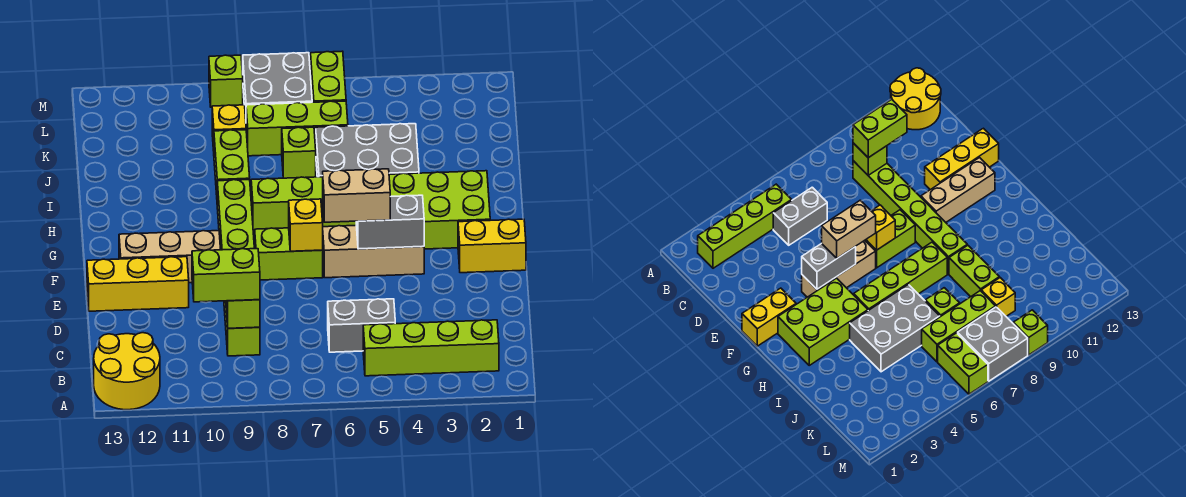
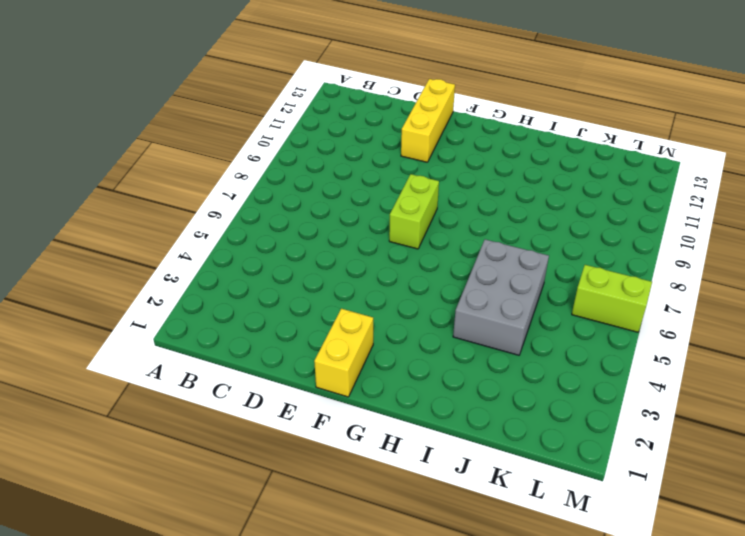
none -> yellow round brick A12:B13 level 1
none -> lime brick B2:B5 level 1
none -> grey brick C5:C6 level 1

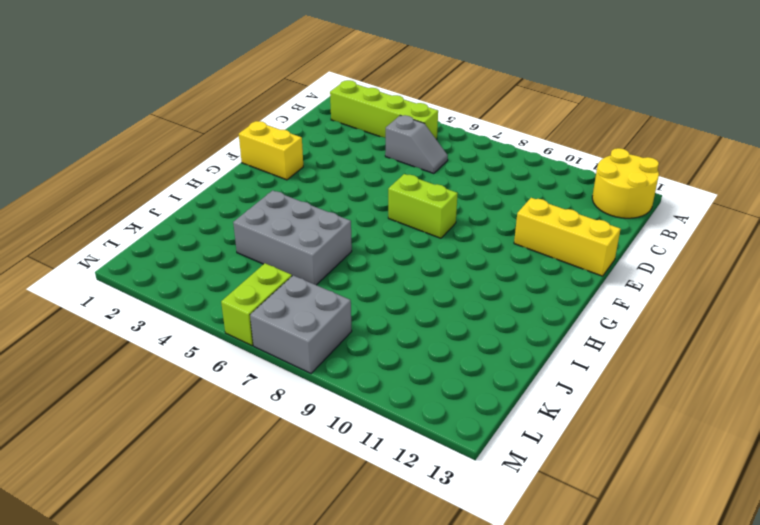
grey slope C5:C6 level 1 top 5 -> grey brick C5:C6 level 1
none -> lime brick C9:H9 level 1
none -> tan brick F4:F6 level 1
none -> tan brick F10:F12 level 1

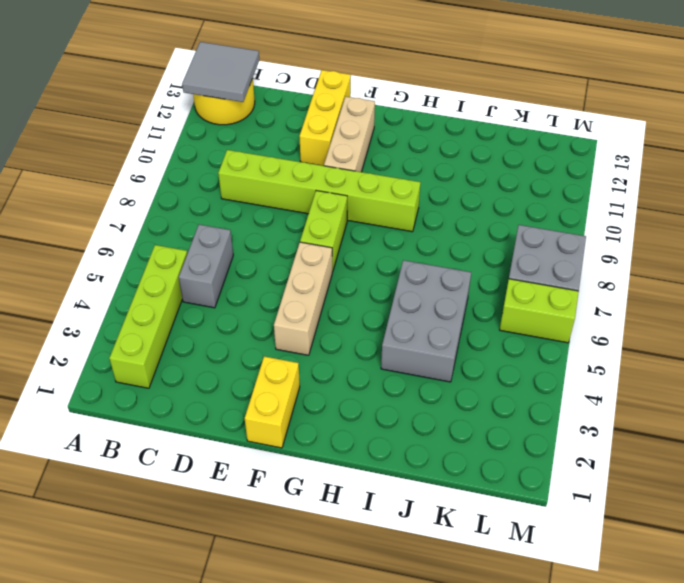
grey tile A12:B13 level 2 -> none
none -> lime brick G2:H4 level 1
none -> lime brick H5:H8 level 1
none -> lime brick I9:J9 level 1

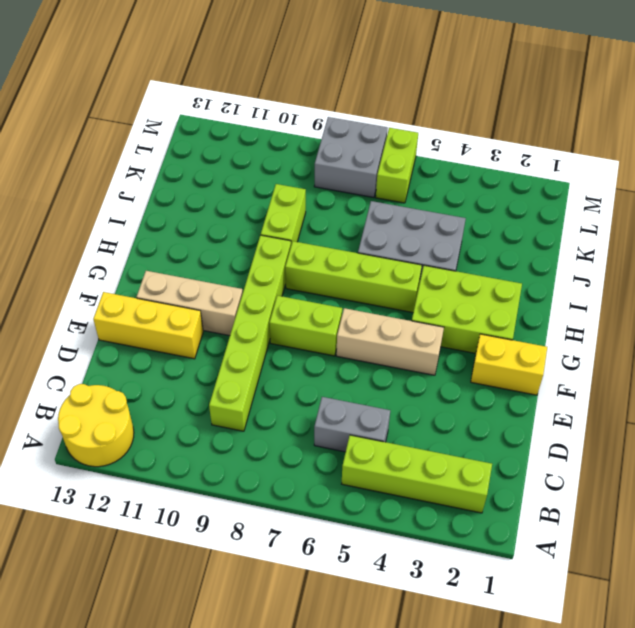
none -> lime brick J7 level 1
none -> lime brick K6:K8 level 1
none -> yellow brick K9 level 1

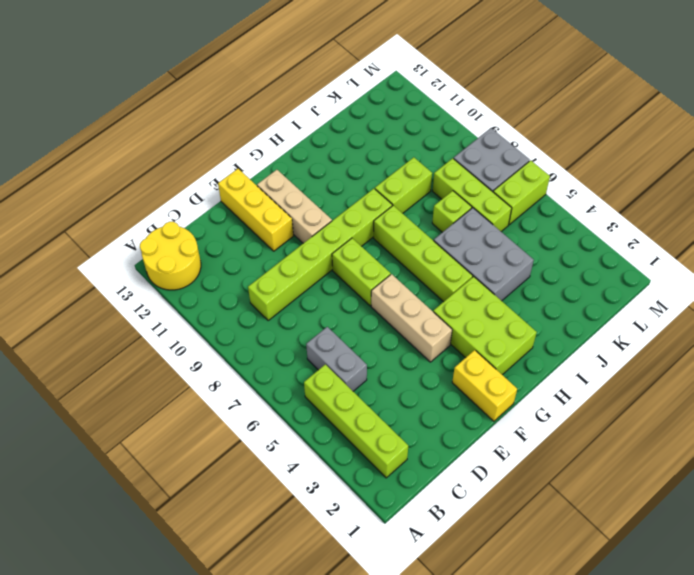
none -> yellow brick K9 level 1
none -> lime brick M9 level 1
none -> lime brick C9 level 2

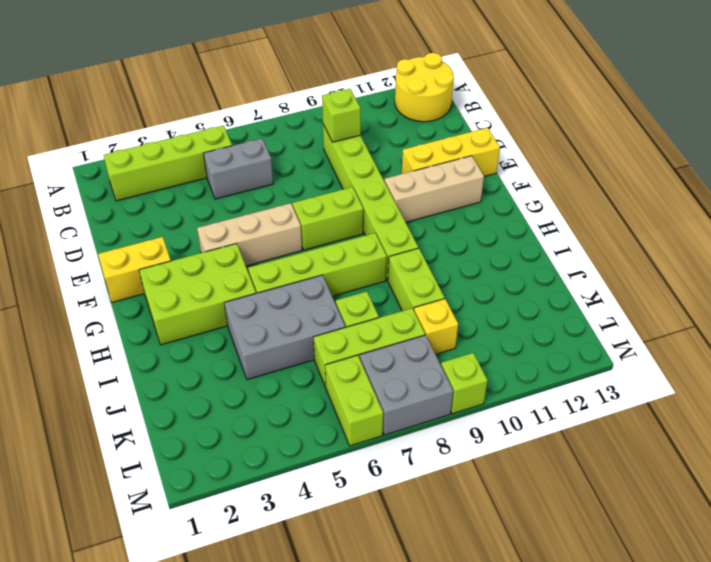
none -> grey brick F4:F5 level 2
none -> yellow brick F7 level 2
none -> lime brick C9:C10 level 3

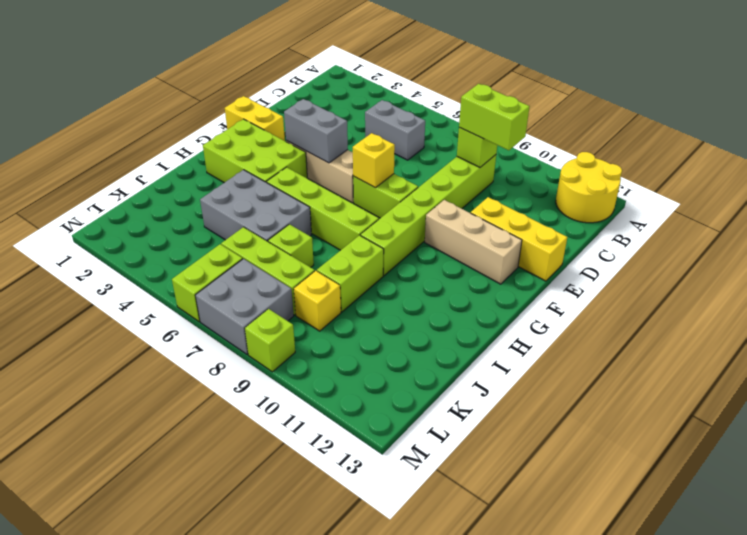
none -> lime brick B2:B5 level 1
none -> tan brick F5:F6 level 3

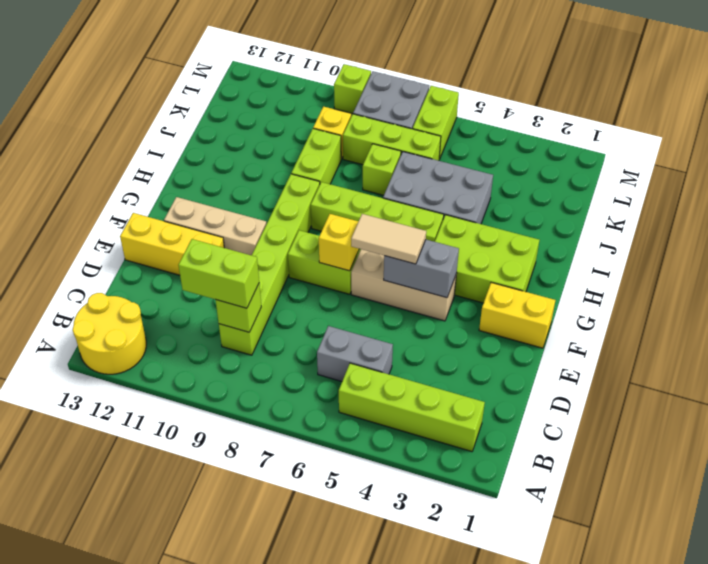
tan tile F5:F6 level 3 -> tan brick F5:F6 level 3

